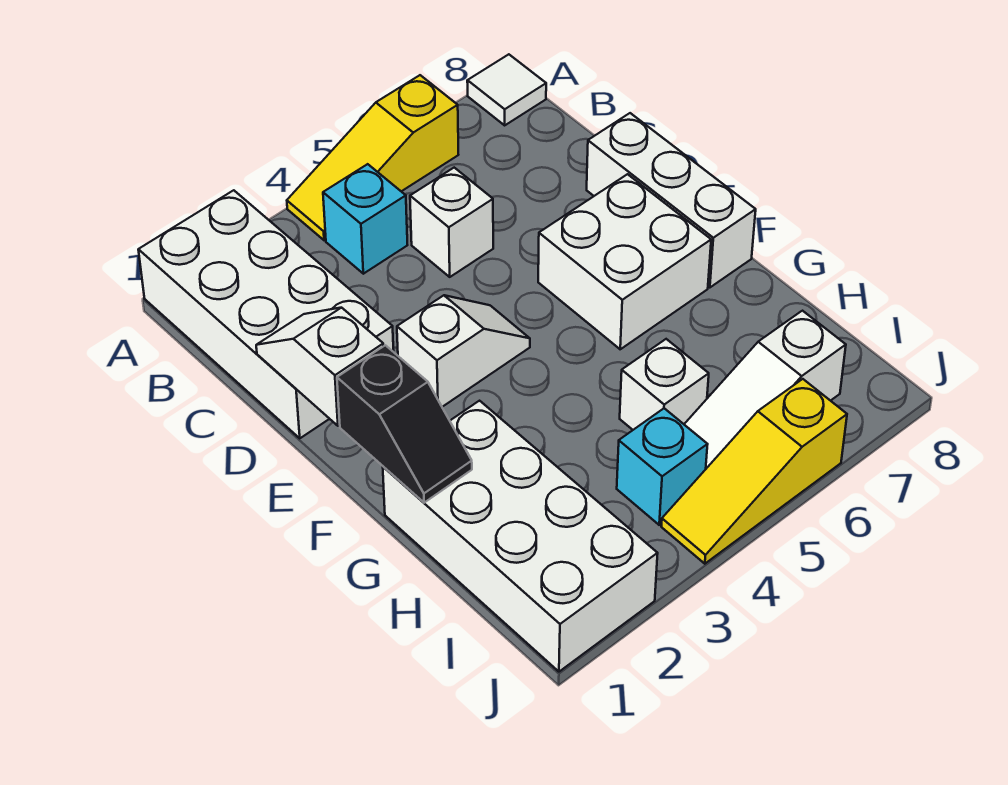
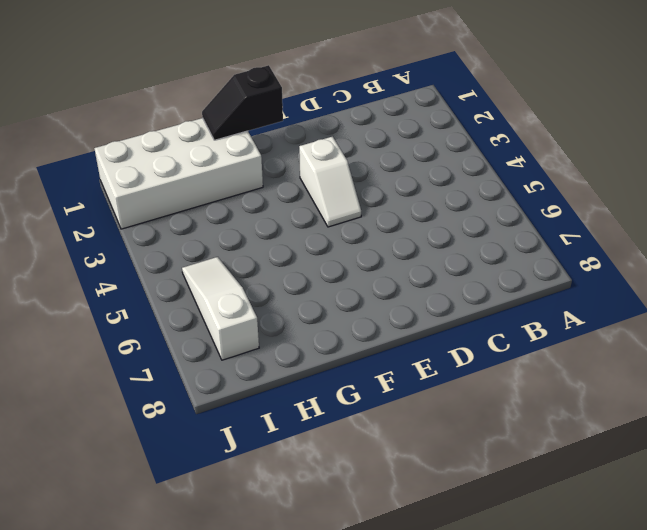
none -> white brick A1:D2 level 1
none -> yellow slope A4:A6 level 1 top 6
none -> white tile A8 level 1

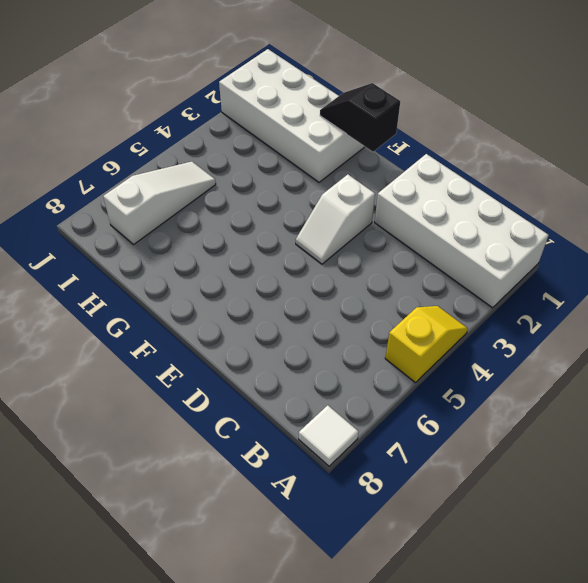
yellow slope A4:A5 level 1 top 5 -> yellow slope A4:A6 level 1 top 6
none -> cyan brick B4 level 1
none -> white brick C5 level 1
none -> white brick D8:F8 level 1

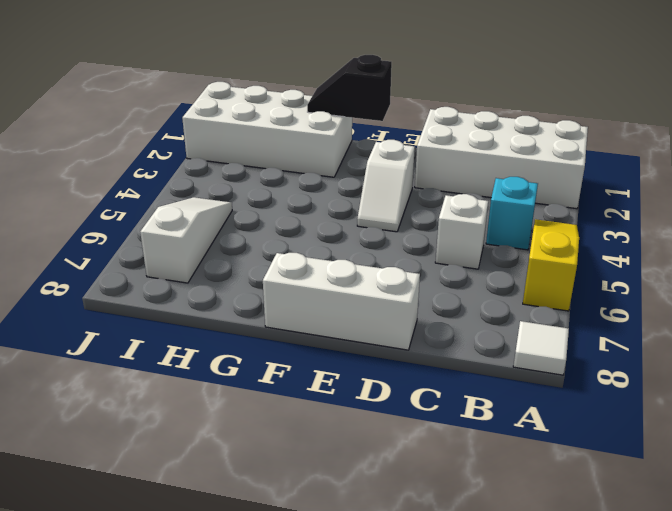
none -> white brick E6:F7 level 1
none -> white brick H5 level 1
none -> cyan brick I4 level 1

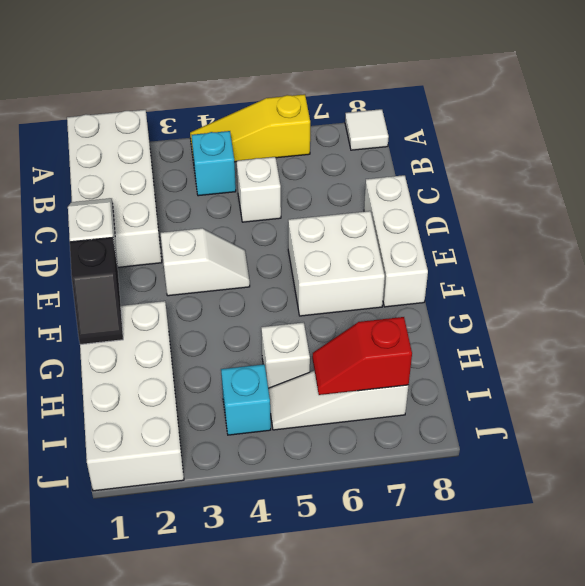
red slope I6:I7 level 2 top 7 -> none
none -> yellow slope J4:J6 level 1 top 6

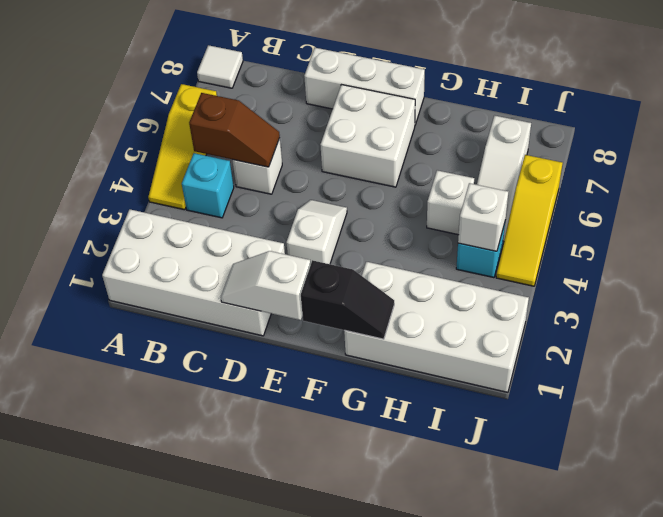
brown slope B5:C5 level 2 top B -> none
white brick I4 level 2 -> none

